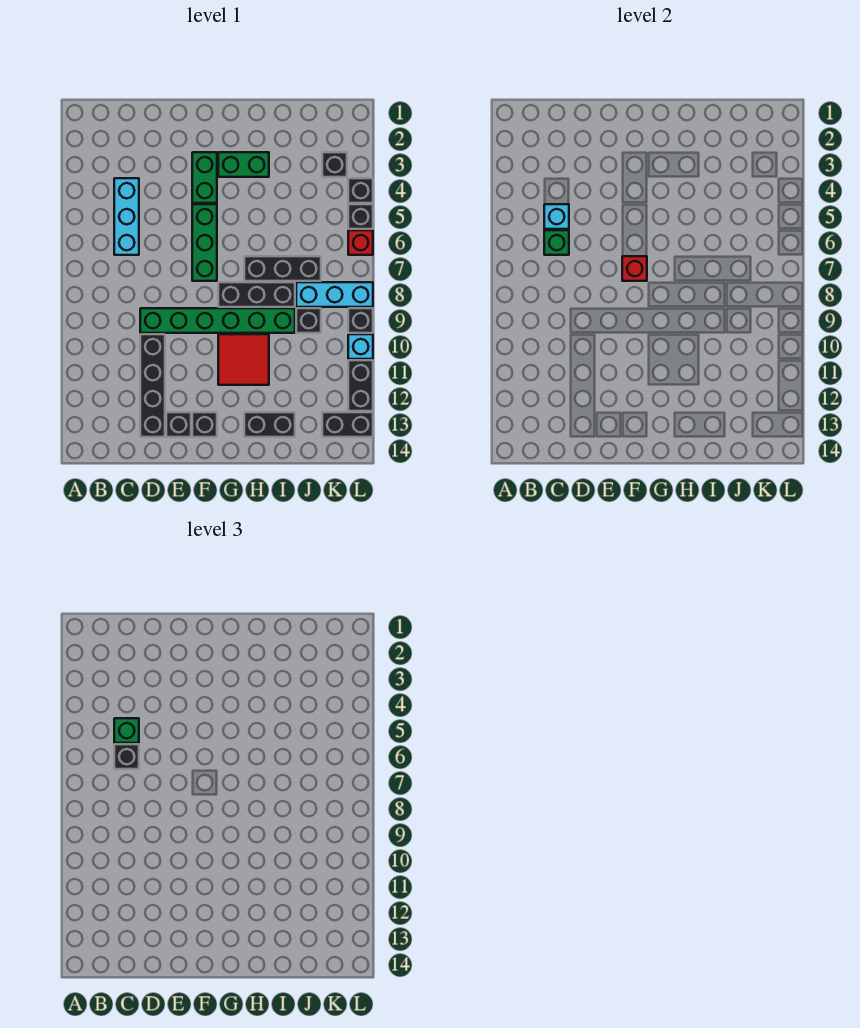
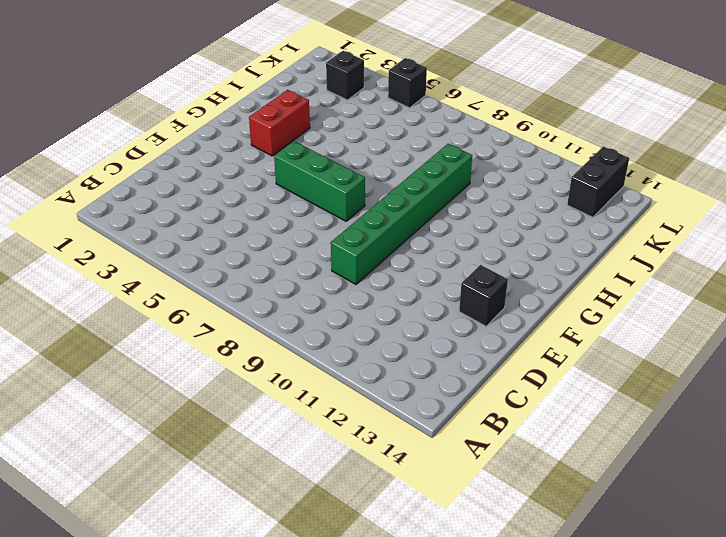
red brick G3:H3 level 1 -> green brick G3:H3 level 1
none -> cyan brick C4:C6 level 1
none -> black brick D10:D13 level 1
none -> green brick F3:F4 level 1

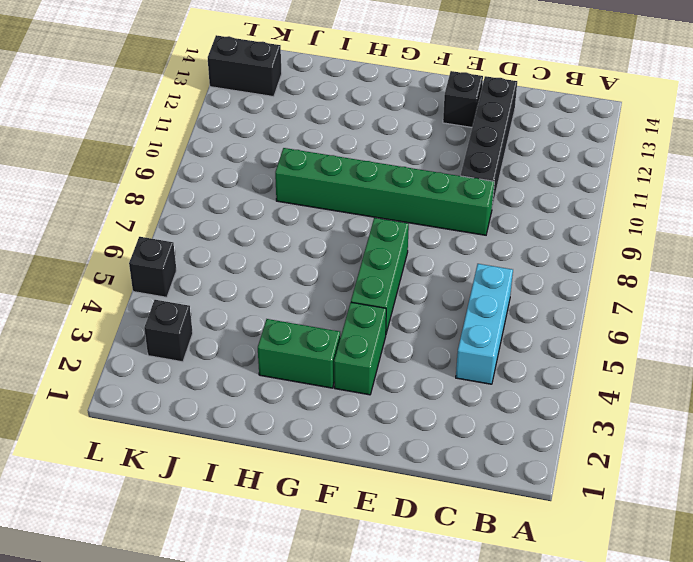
none -> black brick F13 level 1
none -> black brick G8:I8 level 1
none -> red tile G10:H11 level 1

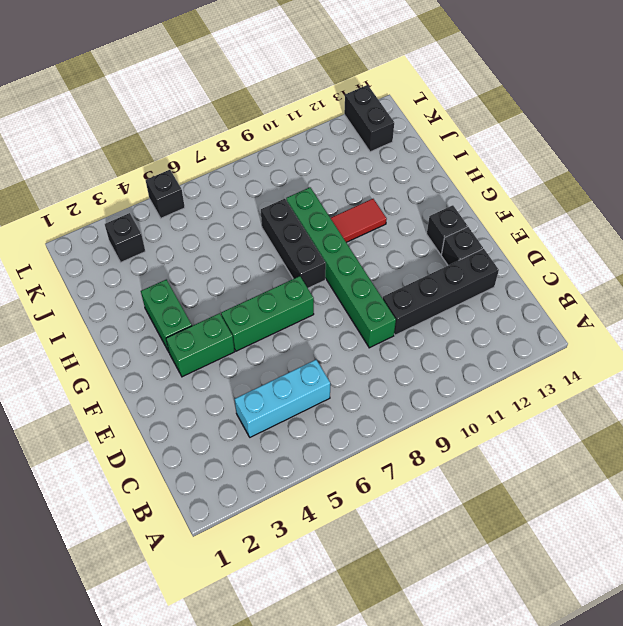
red tile H10:H11 level 1 -> red tile G10:H11 level 1
none -> black brick H7:J7 level 1
none -> black brick H13:I13 level 1
none -> cyan brick J8:L8 level 1

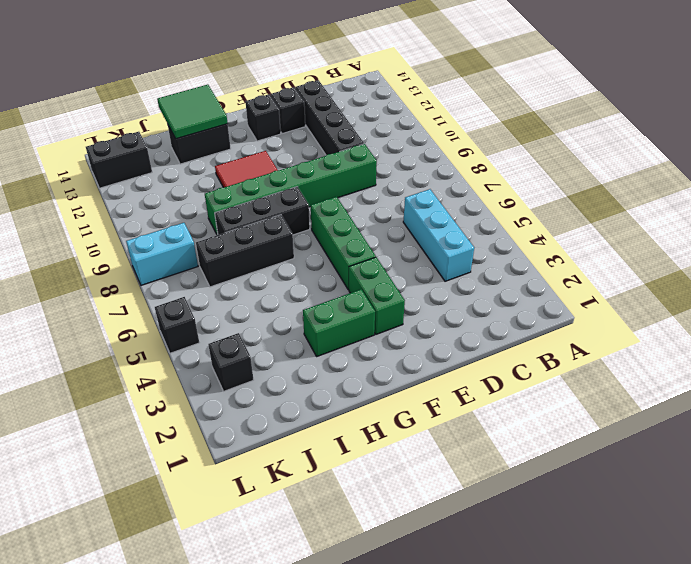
green tile H13:I14 level 2 -> none
cyan brick K8:L8 level 1 -> cyan brick J8:L8 level 1
none -> black brick J9 level 1
none -> black brick L4 level 1
none -> red brick L6 level 1

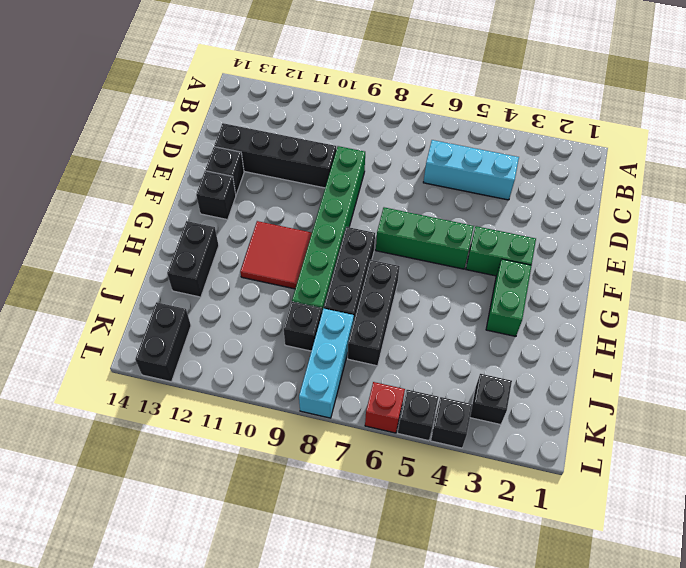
none -> black brick L9 level 1
none -> cyan brick L10 level 1
none -> black brick L11:L12 level 1

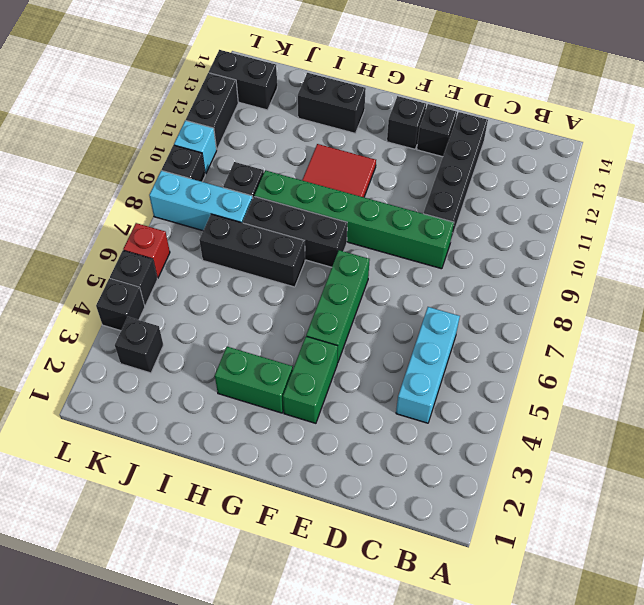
none -> cyan brick C5 level 2
none -> green brick C6 level 2
none -> red brick F7 level 2

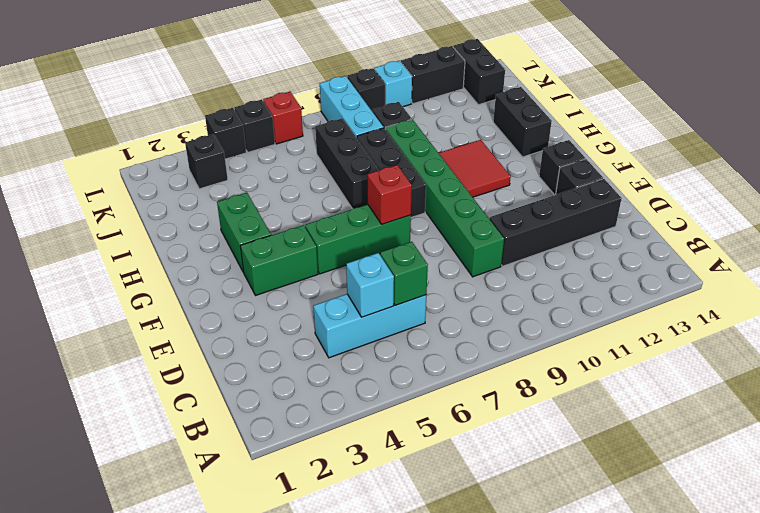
none -> green brick C5 level 3
none -> black brick C6 level 3

